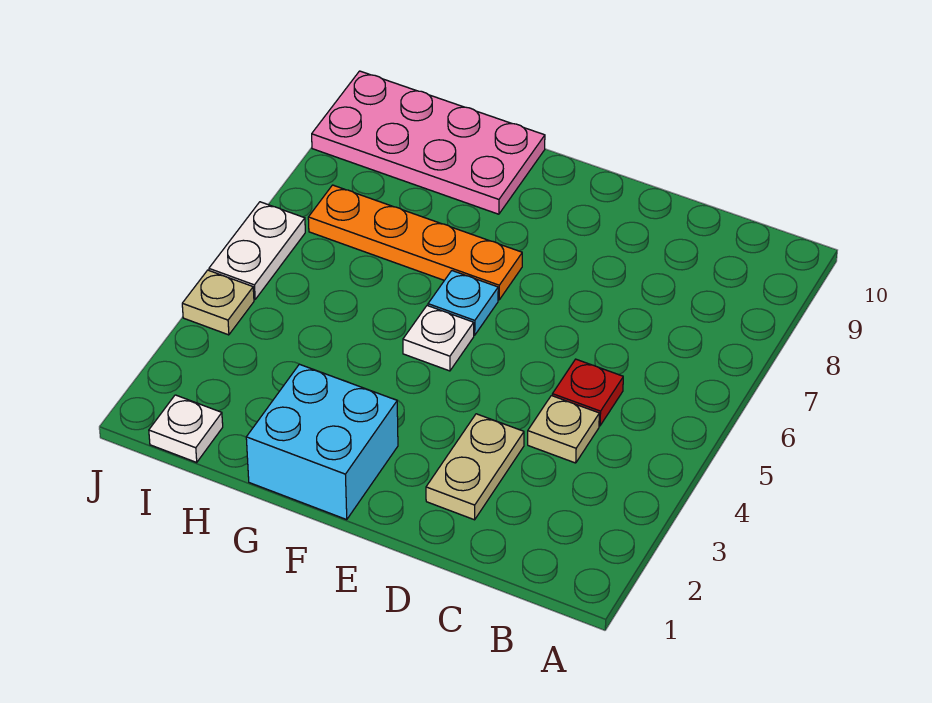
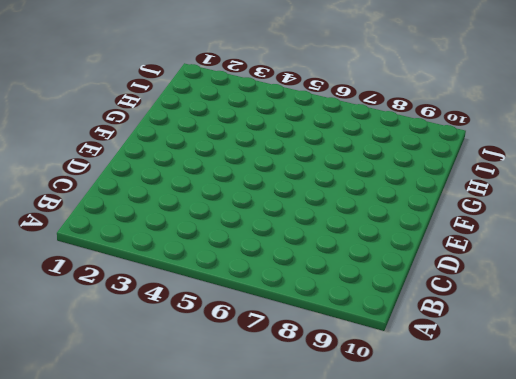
none -> tan plate C4 level 1
none -> red plate C5 level 1

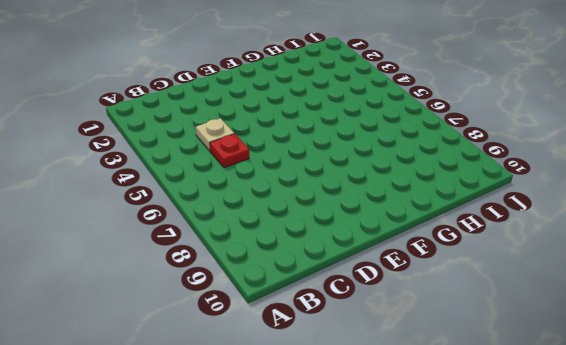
none -> tan plate D2:D3 level 1
none -> cyan brick F1:G2 level 1

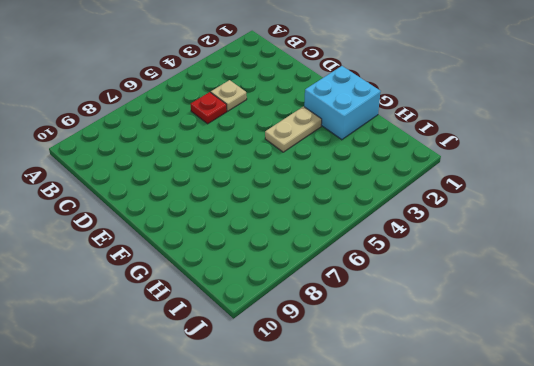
tan plate F3:F4 level 1 -> tan plate D2:D3 level 1
none -> white plate F5 level 1
none -> cyan plate F6 level 1

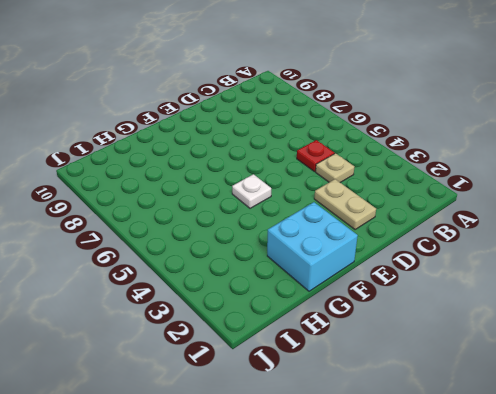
none -> cyan plate F6 level 1
none -> orange plate F7:I7 level 1

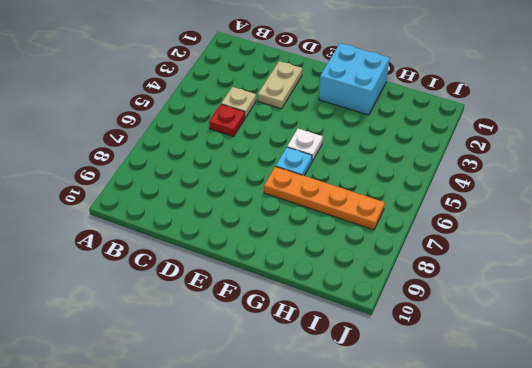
none -> pink plate G9:J10 level 1
none -> white plate I1 level 1

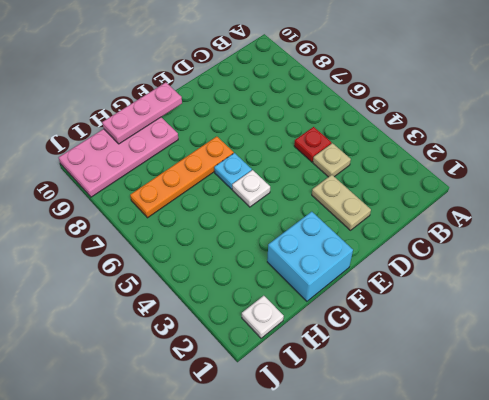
pink plate F10:H10 level 2 -> none
none -> tan plate J4 level 1
none -> white plate J5:J6 level 1

